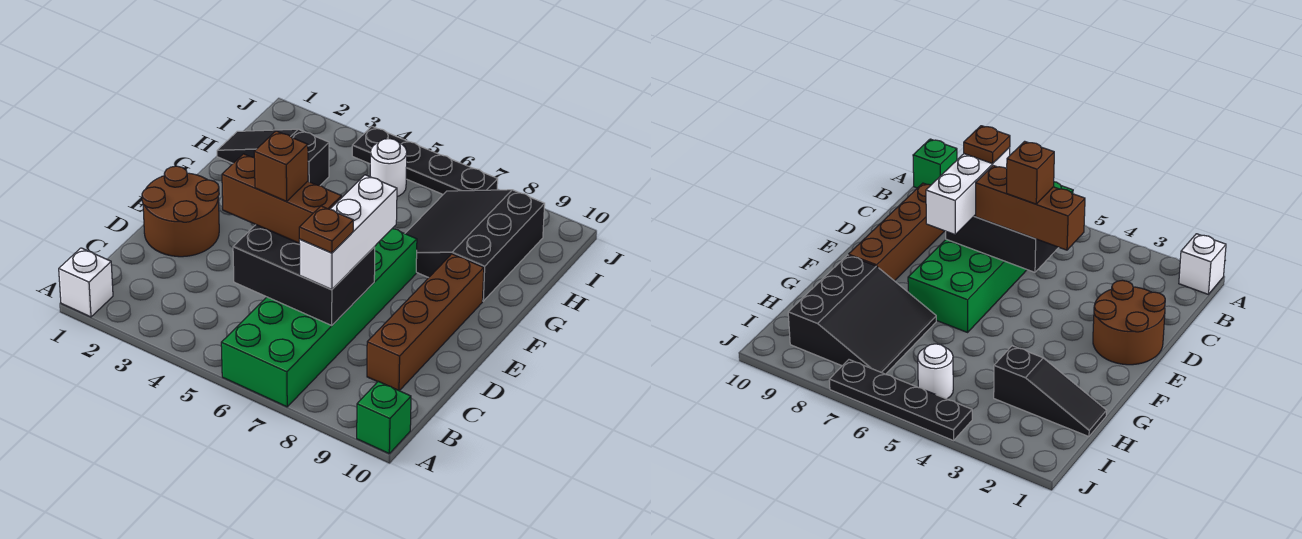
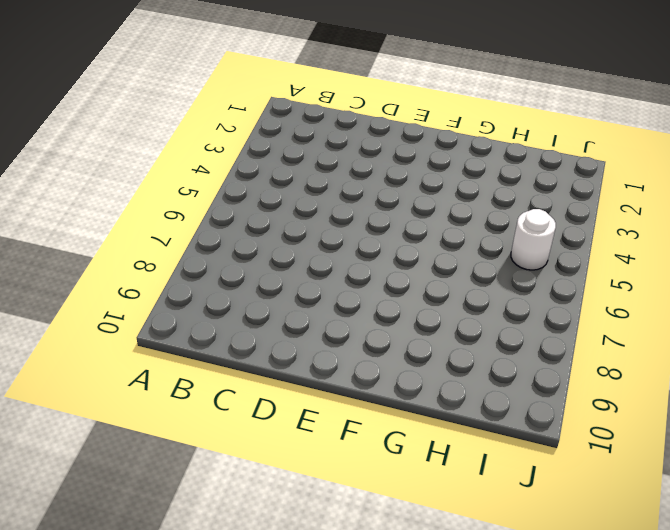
none -> white brick A1 level 1
none -> green brick A6:F7 level 1
none -> green brick A10 level 1

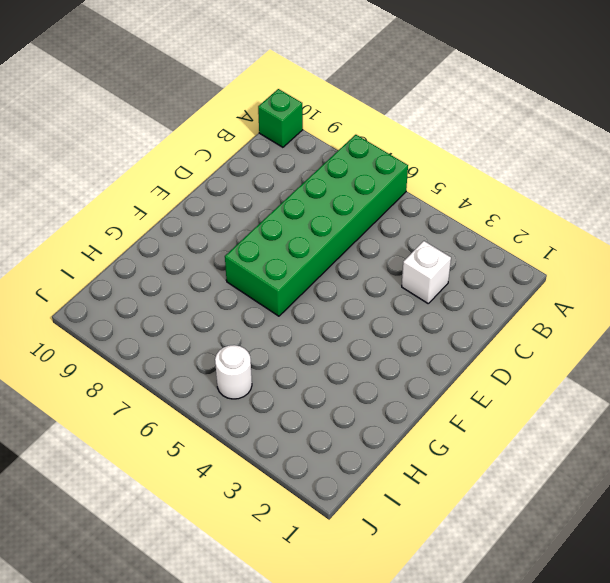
white brick C3 level 1 -> white brick A1 level 1
none -> brown brick C9:F9 level 1
none -> brown round brick D1:E2 level 1
none -> black slope G7:I9 level 1 top 9

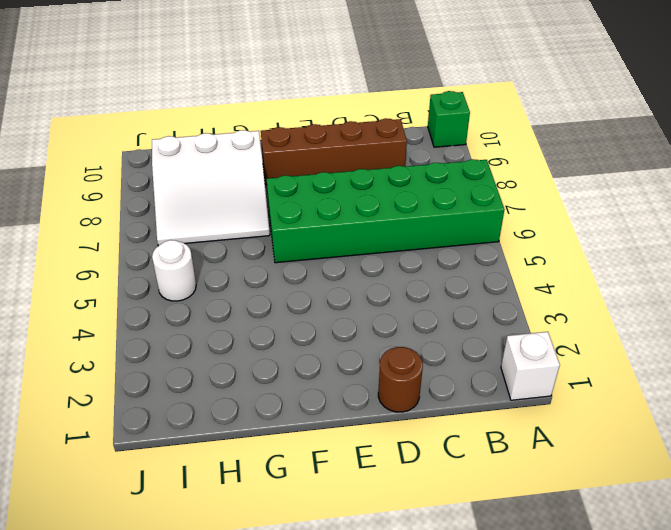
brown round brick D1 level 1 -> brown round brick D1:E2 level 1
white slope G7:I9 level 1 top 9 -> black slope G7:I9 level 1 top 9
none -> black slope H1:H3 level 1 top 3
none -> black plate J4:J7 level 1
none -> black brick C5:D7 level 2

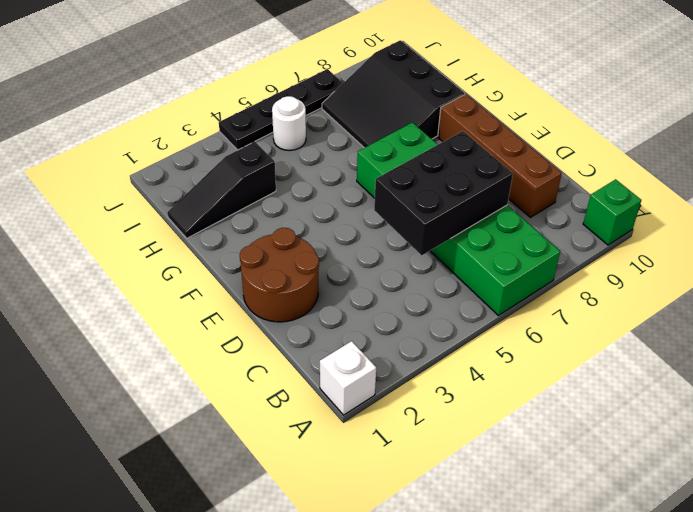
none -> white brick C7:E7 level 3
none -> brown brick D4:D6 level 3
none -> brown plate C7 level 4

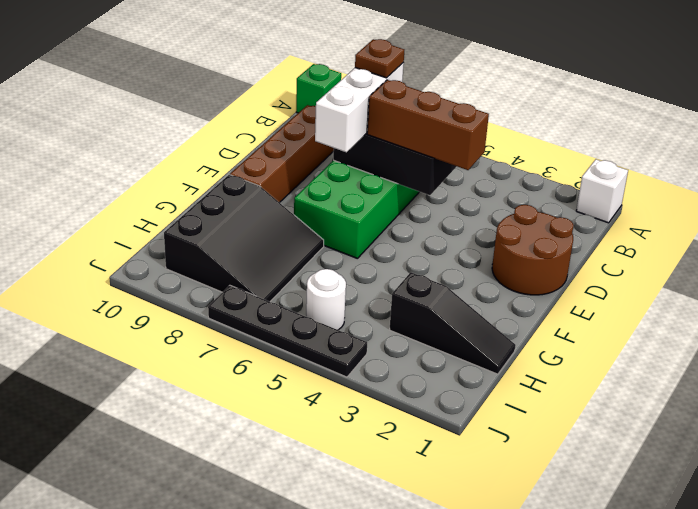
none -> brown brick D5 level 4

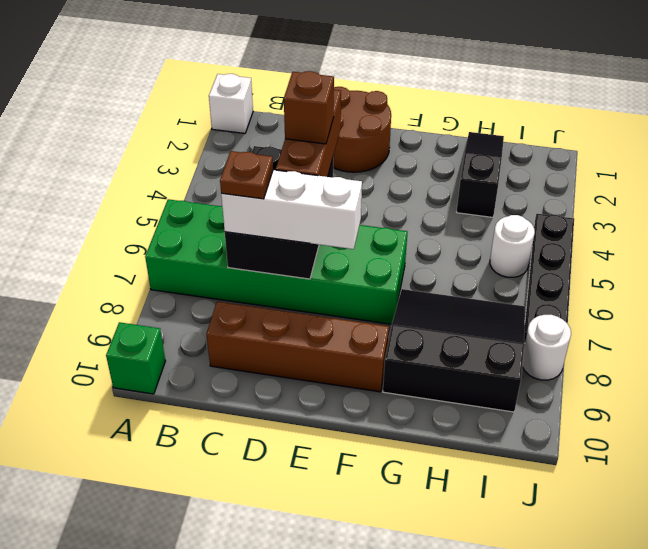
white round brick J8 level 1 -> none

